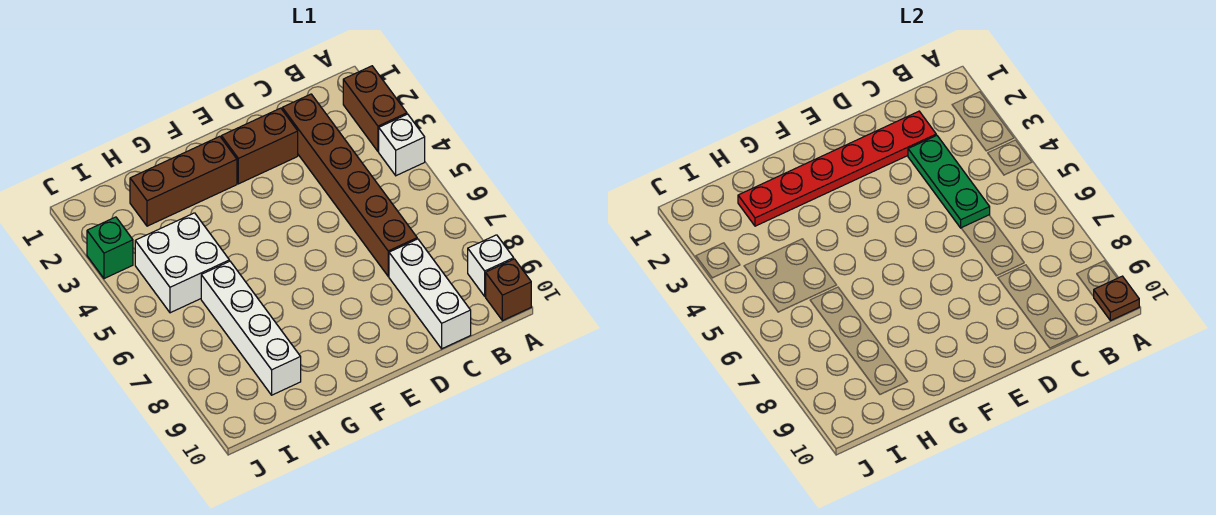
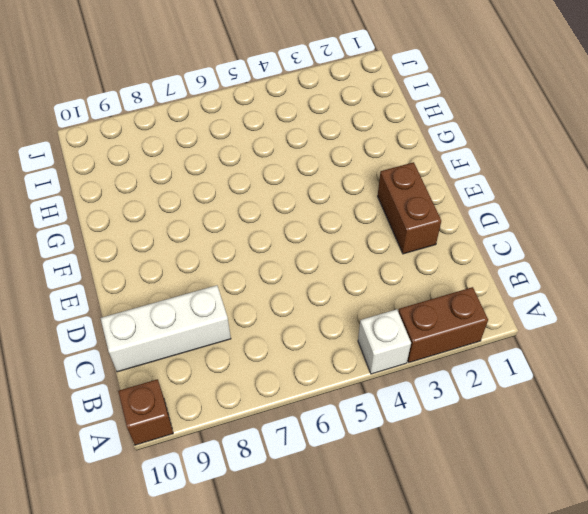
none -> white brick A9 level 1
none -> brown brick C2:C7 level 1
none -> brown brick F2:H2 level 1

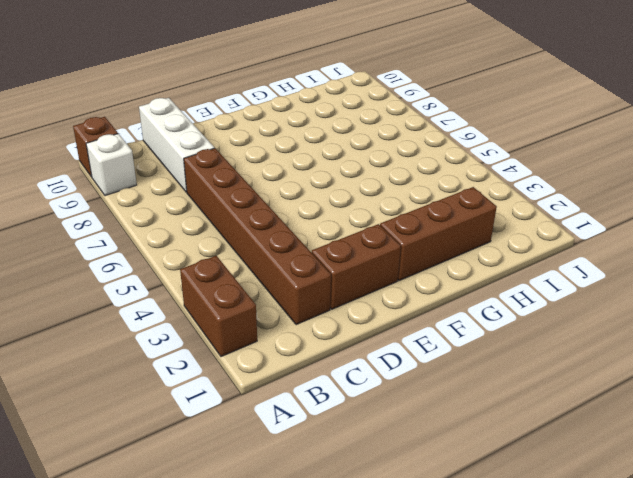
none -> white brick A4 level 1
none -> white brick H4:I5 level 1
none -> white brick H6:H9 level 1

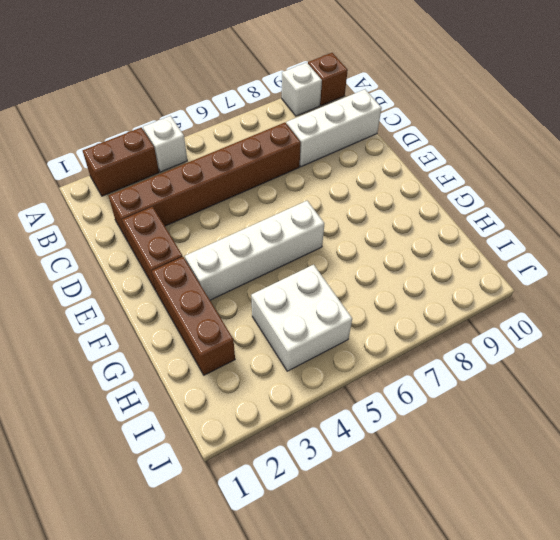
white brick F3:F6 level 1 -> white brick H6:H9 level 1
none -> green brick J3 level 1
none -> brown plate A10 level 2
none -> red plate C2:H2 level 2

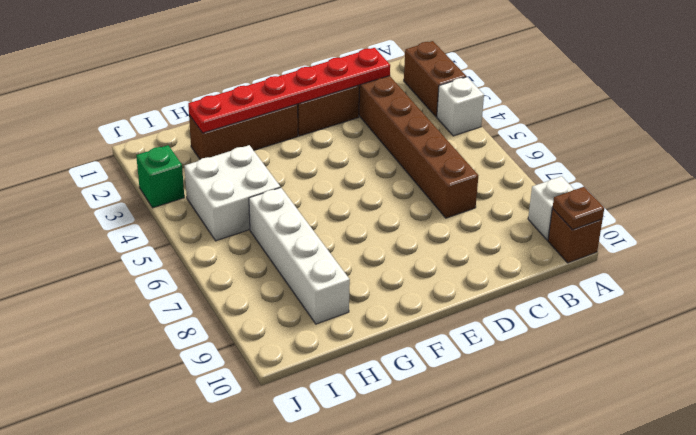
none -> white brick C8:C10 level 1
none -> green plate C3:C5 level 2

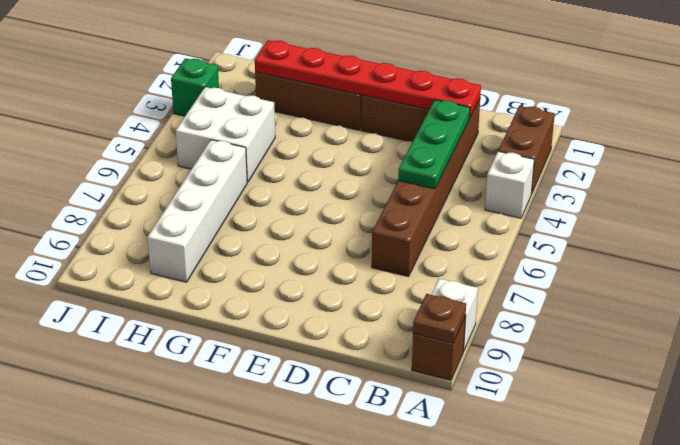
none -> white brick C8:C10 level 1

